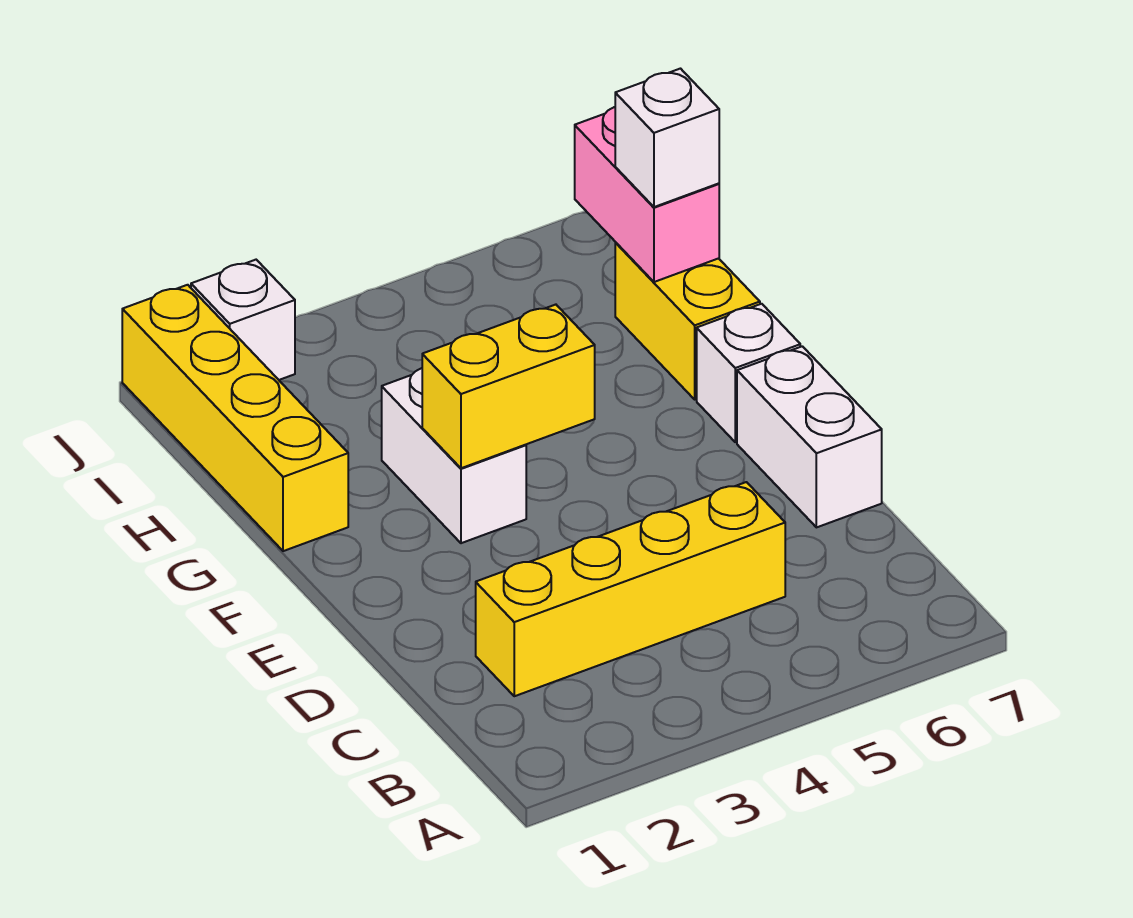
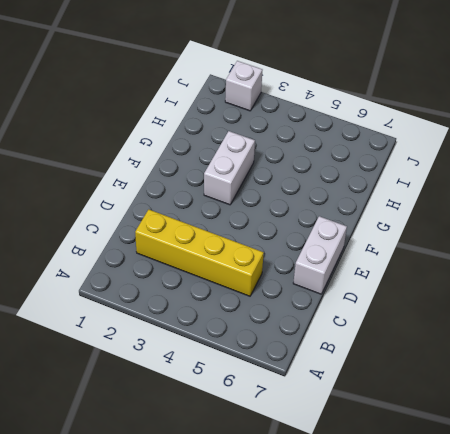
none -> white brick F7 level 1
none -> yellow brick G1:J1 level 1

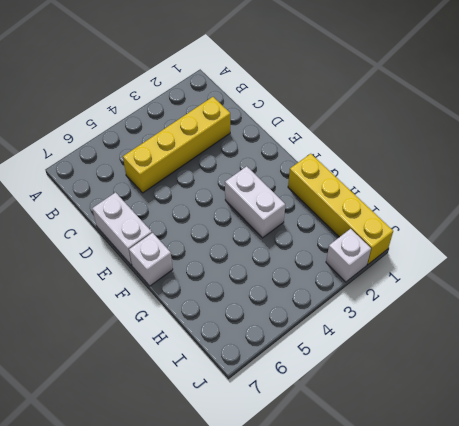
none -> yellow brick G7:H7 level 1
none -> yellow brick F3:F4 level 2

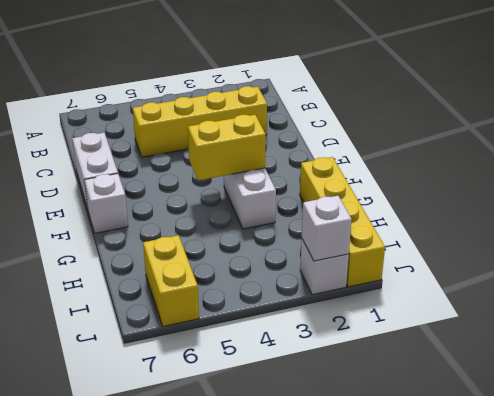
yellow brick I6:J6 level 1 -> yellow brick G7:H7 level 1
white brick J2 level 2 -> white brick H7 level 3
none -> pink brick H7:I7 level 2

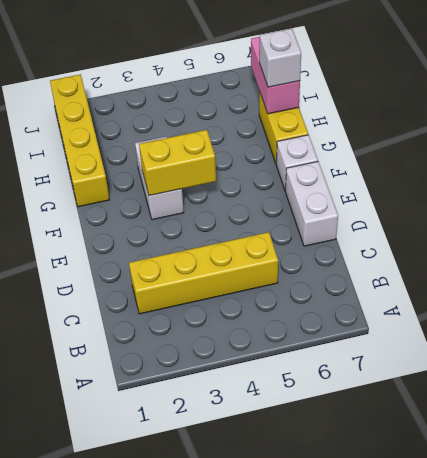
none -> white brick J2 level 1

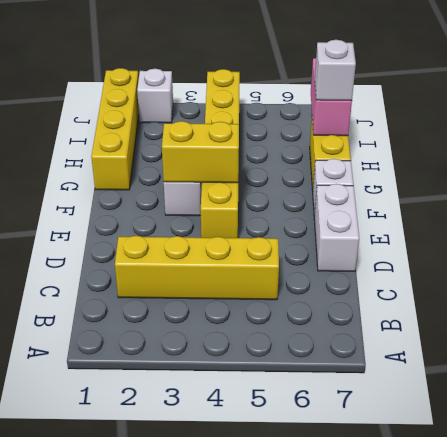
yellow brick E4:J4 level 1 -> none

